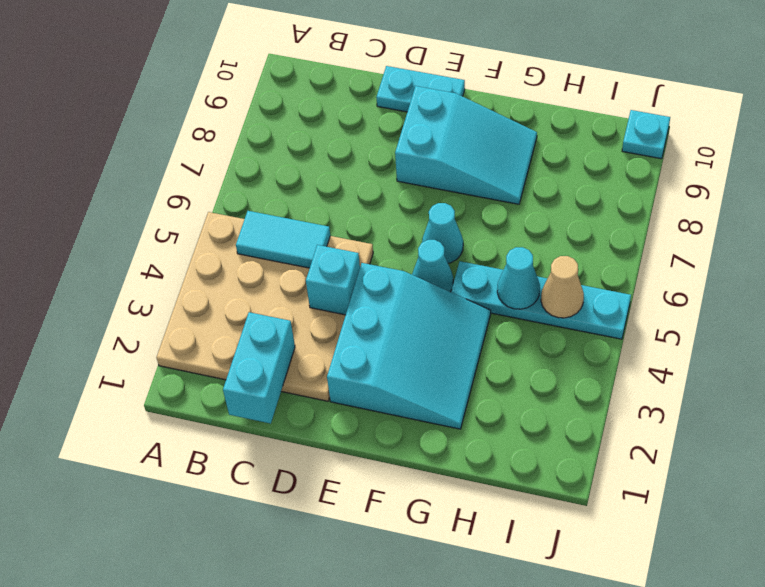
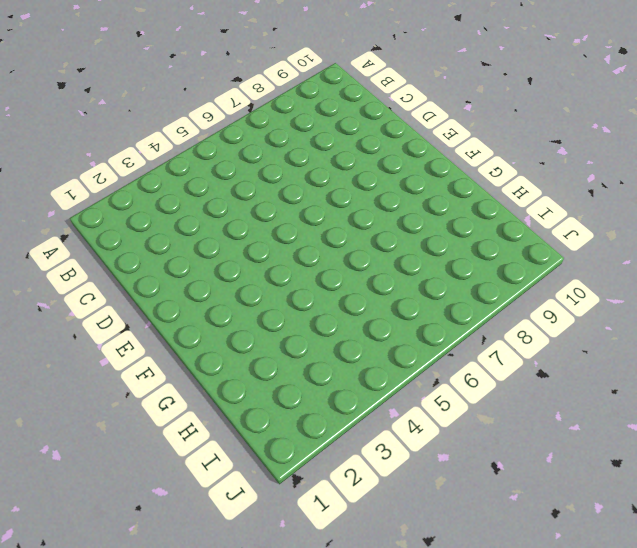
none -> tan plate A2:D5 level 1
none -> cyan plate D10:E10 level 1
none -> cyan slope E2:G4 level 1 top E

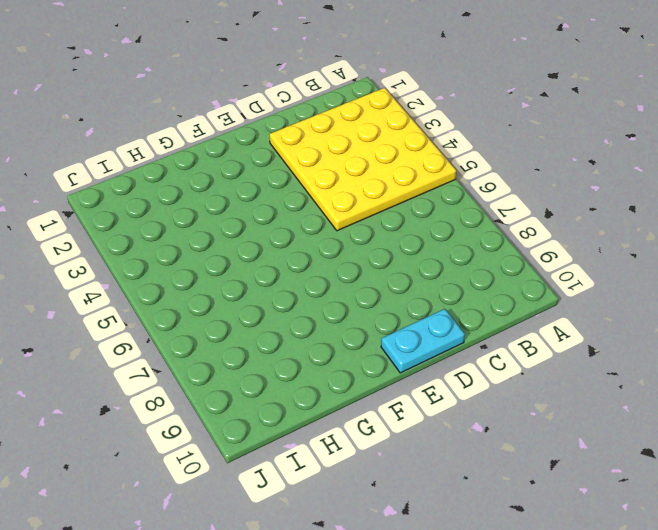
yellow plate A2:D5 level 1 -> tan plate A2:D5 level 1
none -> cyan slope E2:G4 level 1 top E
none -> cyan slope E8:G9 level 1 top E
none -> cyan cone F5 level 1

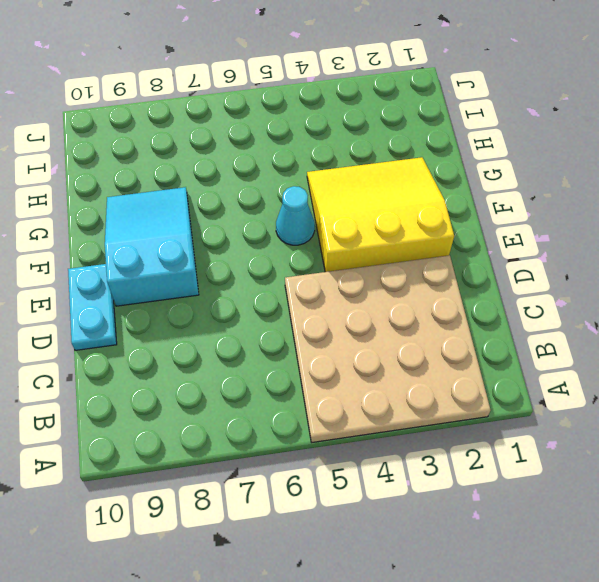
yellow slope E2:G4 level 1 top E -> cyan slope E2:G4 level 1 top E
none -> cyan cone F6 level 1
none -> cyan plate G5:J5 level 1
none -> cyan plate J10 level 1

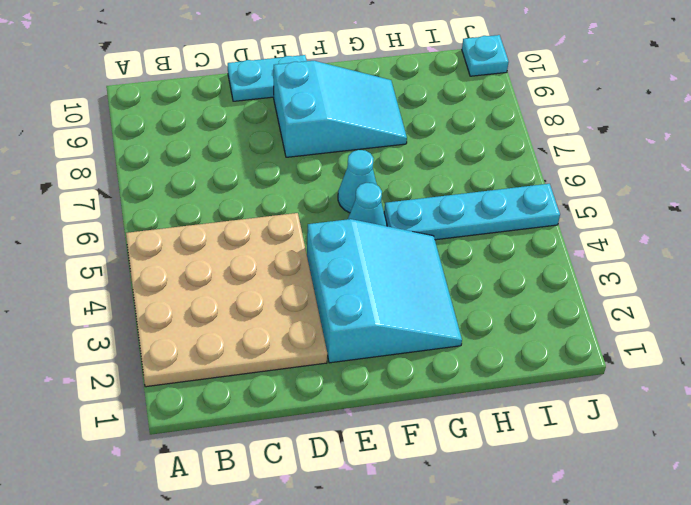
none -> cyan tile B5:C5 level 2
none -> cyan brick C1:C2 level 2
none -> cyan brick D4 level 2

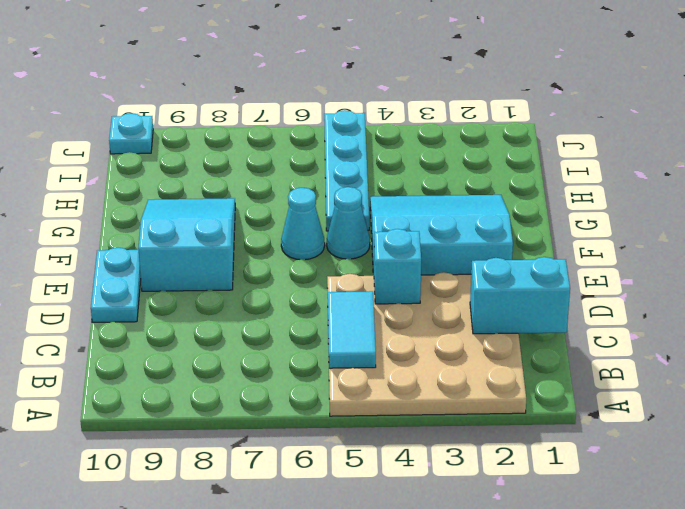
none -> cyan cone H5 level 2
none -> tan cone I5 level 2

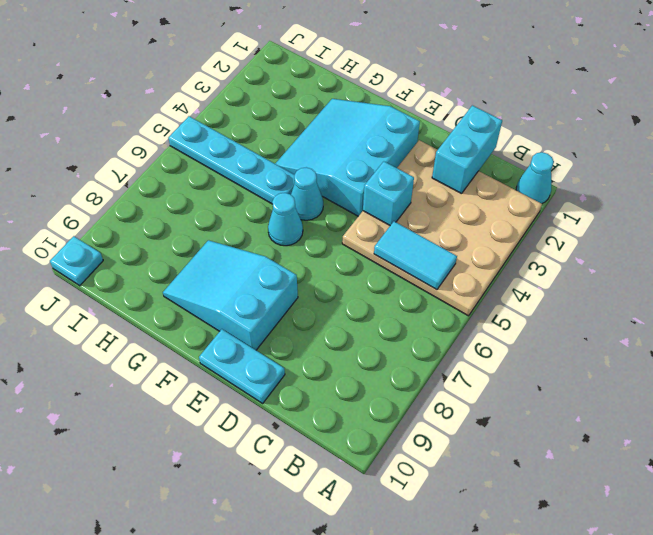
cyan cone A1 level 1 -> cyan cone H5 level 2
none -> tan cone I5 level 2

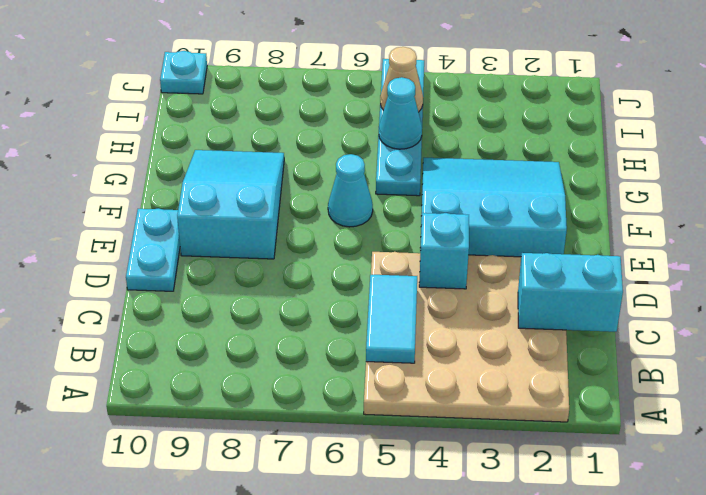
none -> cyan cone F5 level 1

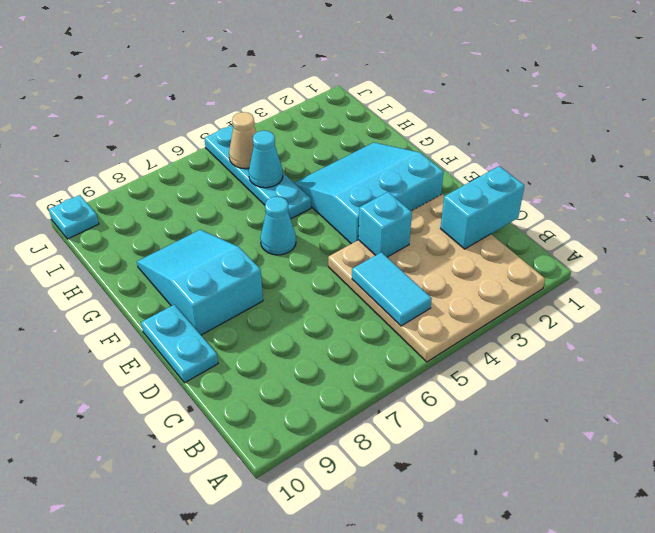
none -> cyan cone F5 level 1

